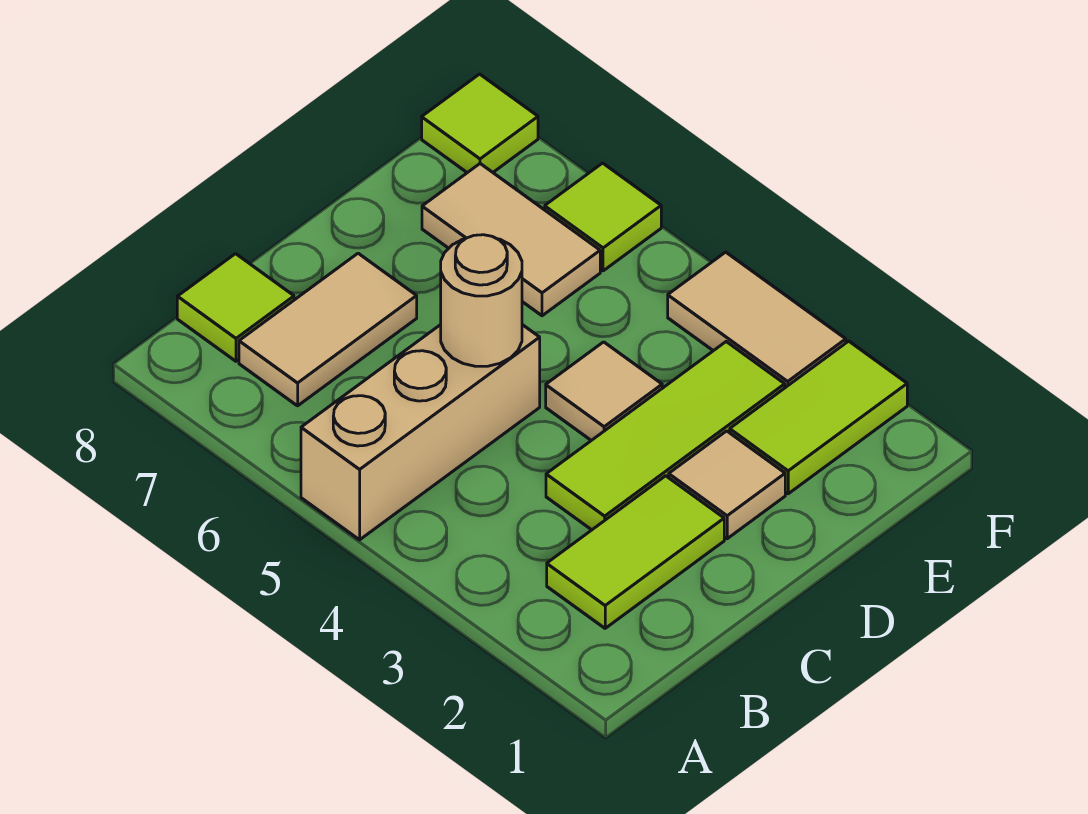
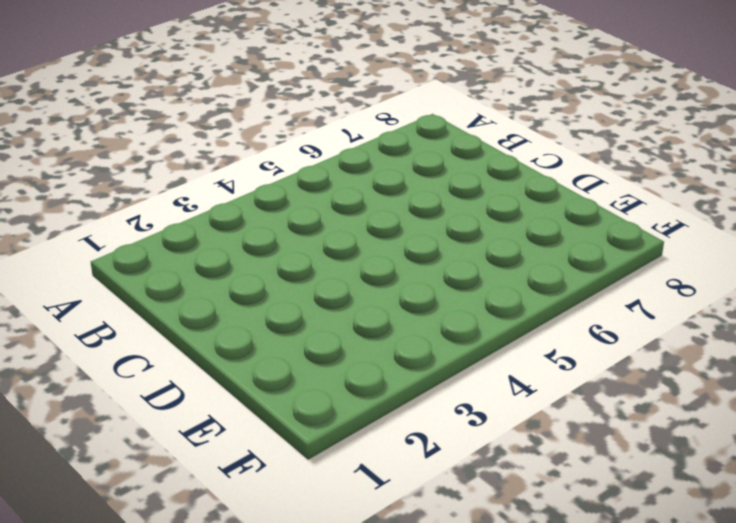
none -> tan brick A5:C5 level 1
none -> lime tile B2:C2 level 1
none -> tan tile B7:C7 level 1

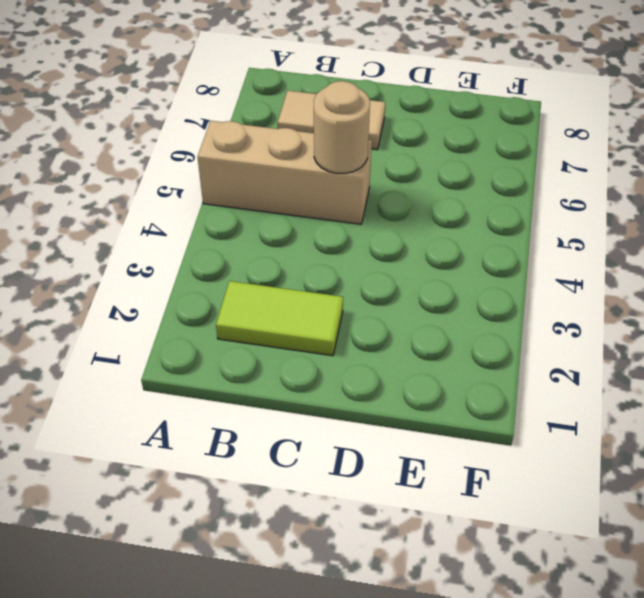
none -> lime tile B8 level 1
none -> lime tile C3:E3 level 1
none -> tan tile D2 level 1

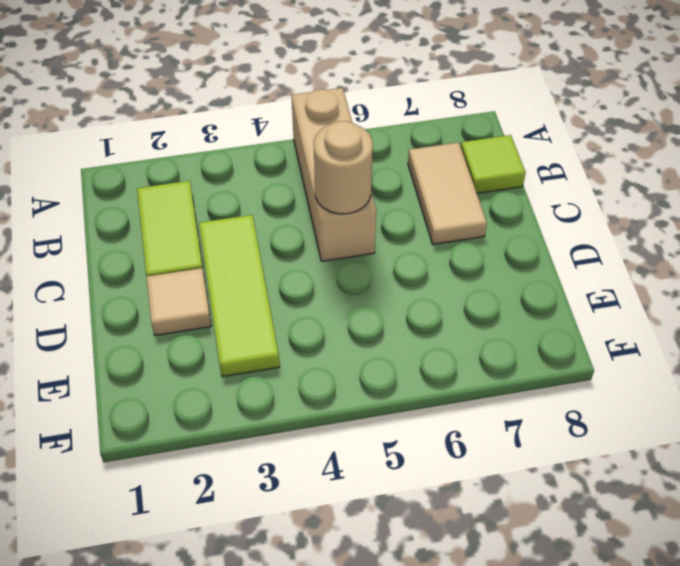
none -> tan tile D4 level 1
none -> lime tile E2:F2 level 1
none -> tan tile E6:E7 level 1

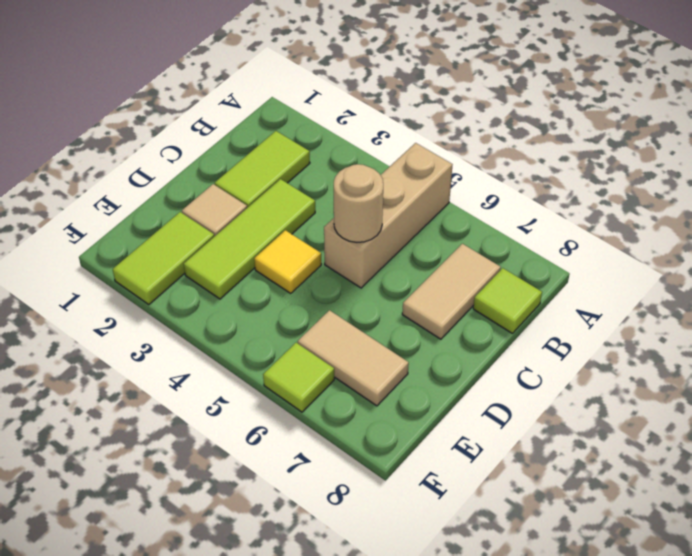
yellow tile D4 level 1 -> tan tile D4 level 1
none -> tan tile F3:F4 level 1
none -> lime tile F8 level 1

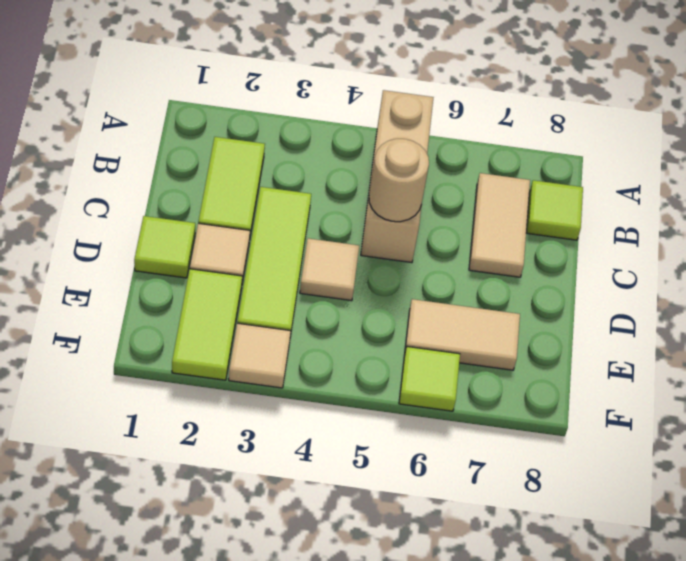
lime tile D1 level 1 -> lime tile F8 level 1
tan tile F3 level 1 -> tan tile F3:F4 level 1

